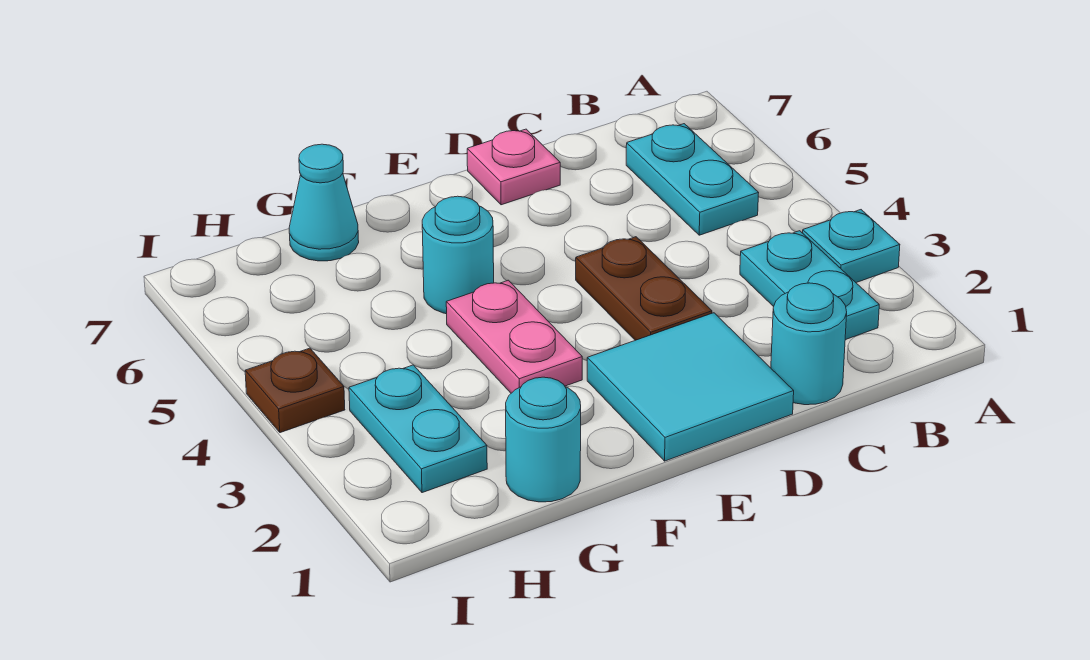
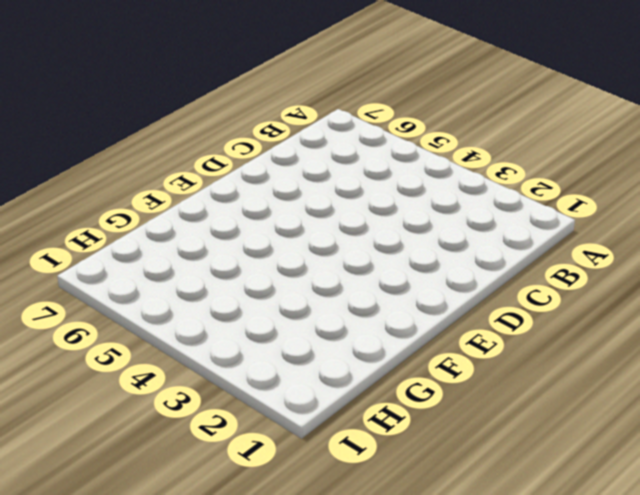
none -> cyan plate A3 level 1
none -> cyan plate B2:B3 level 1
none -> cyan plate B5:B6 level 1

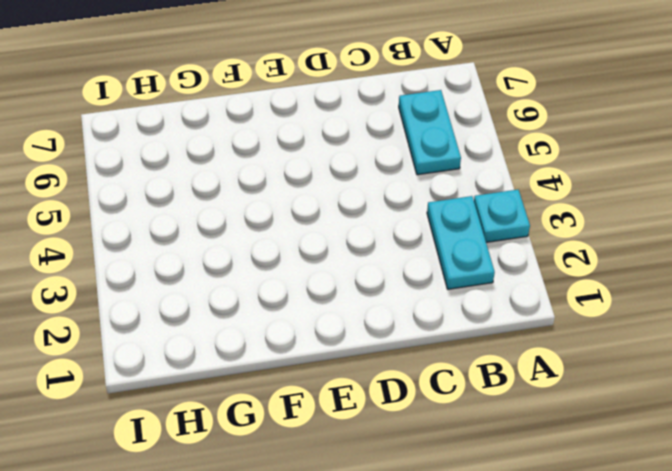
none -> cyan round brick C1 level 1
none -> cyan tile D1:E2 level 1
none -> brown plate D3:D4 level 1

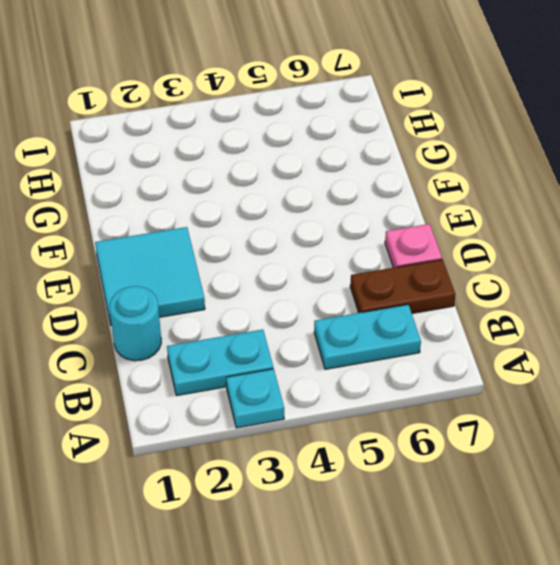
brown plate C6:C7 level 1 -> brown plate D3:D4 level 1
none -> pink plate F3:F4 level 1
none -> cyan round brick F5 level 1
none -> cyan round brick G1 level 1

